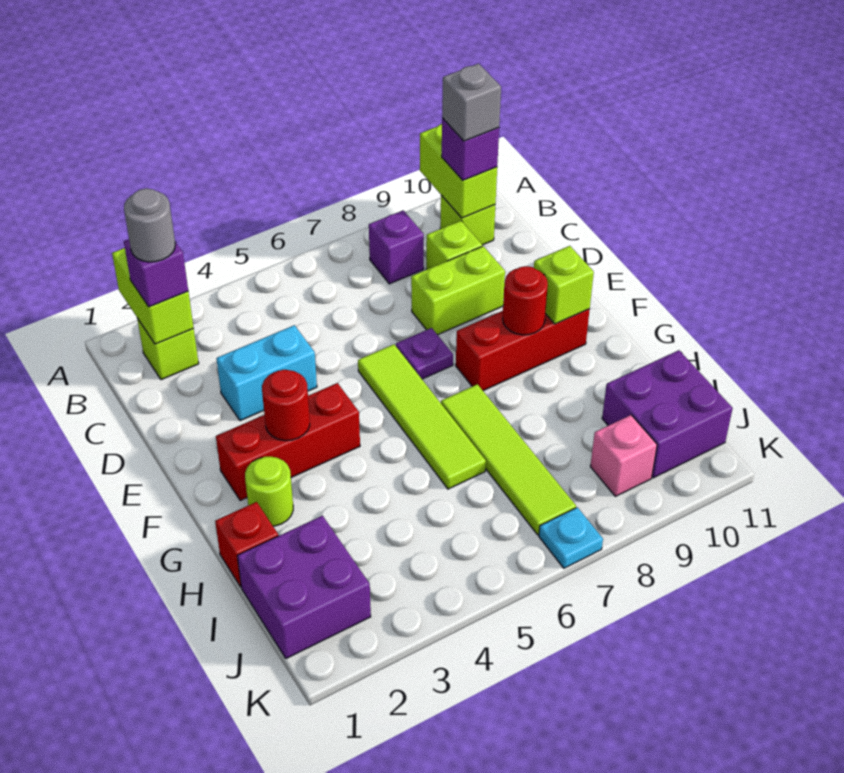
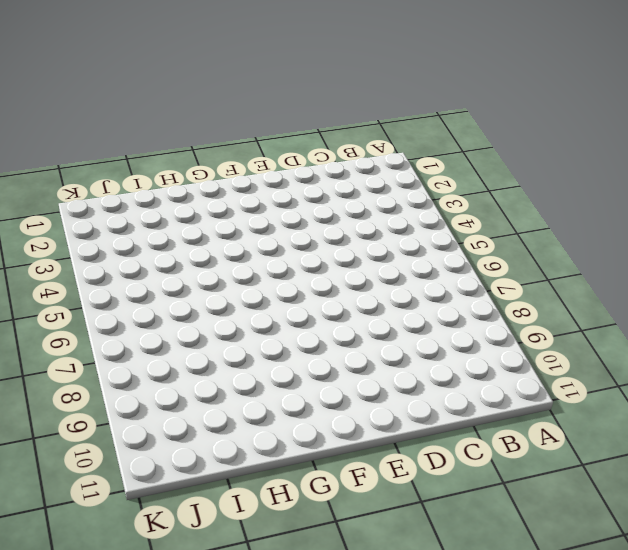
none -> lime brick B2 level 1
none -> purple brick B8 level 1
none -> lime brick B10 level 1

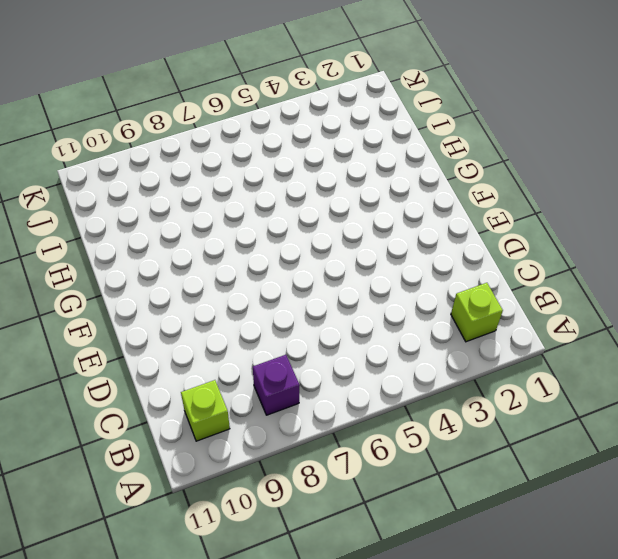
none -> lime brick C9 level 1
none -> cyan brick D3:D4 level 1
none -> lime brick D8:D9 level 1

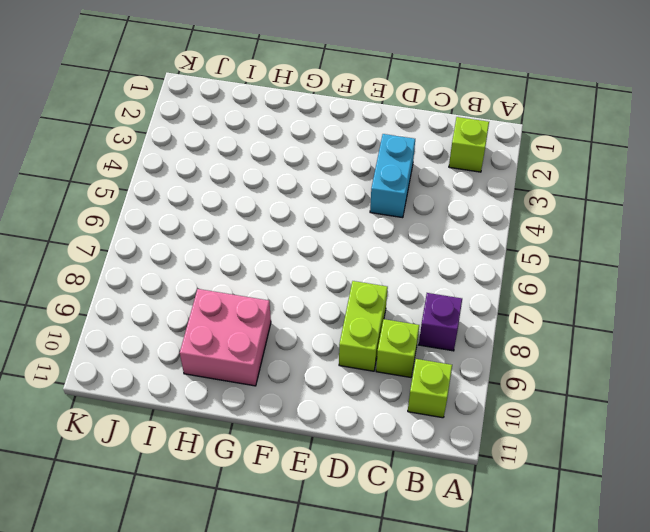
pink brick G9:H10 level 1 -> none
none -> lime tile E6:H6 level 1
none -> purple plate E7 level 1
none -> red brick F2:F4 level 1

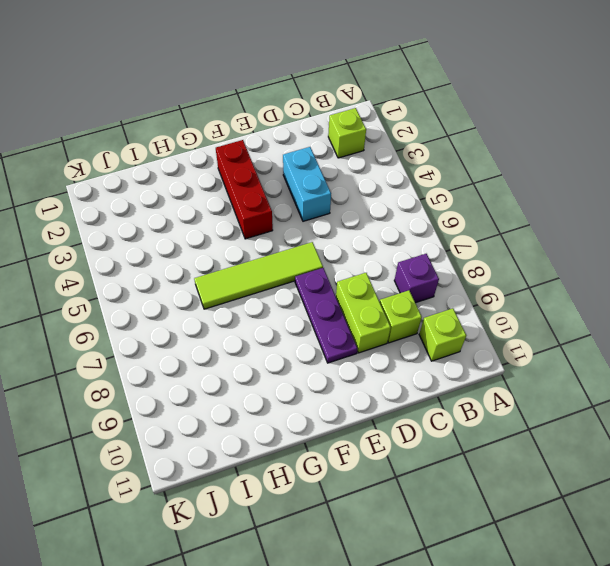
purple plate E7:E9 level 1 -> purple plate E7 level 1
none -> red brick F8:F10 level 1
none -> lime round brick G2 level 1
none -> lime tile G7:J7 level 1

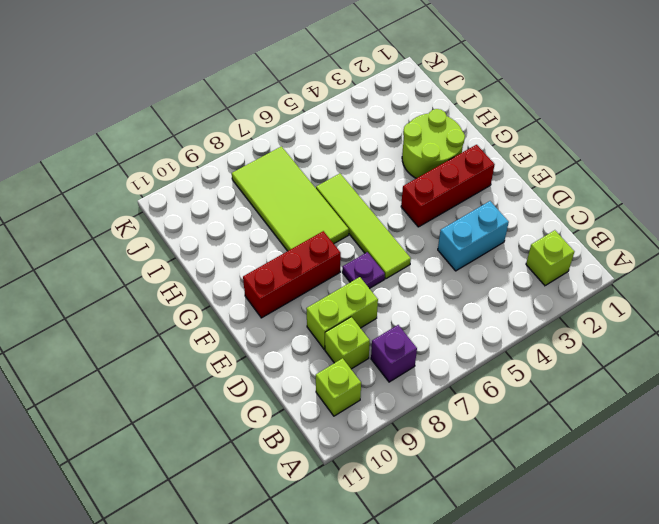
lime round brick G2:H3 level 1 -> lime round brick G2 level 1
lime tile G7:J8 level 1 -> lime tile G7:J7 level 1
none -> red brick H1 level 1
none -> purple brick I1:J2 level 1
none -> purple brick I10:J11 level 1

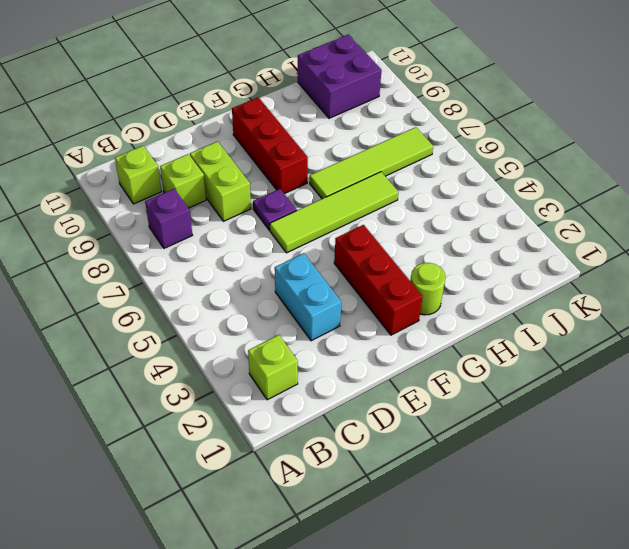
none -> red brick H1 level 1
none -> purple brick I1:J2 level 1
none -> pink brick J9 level 1

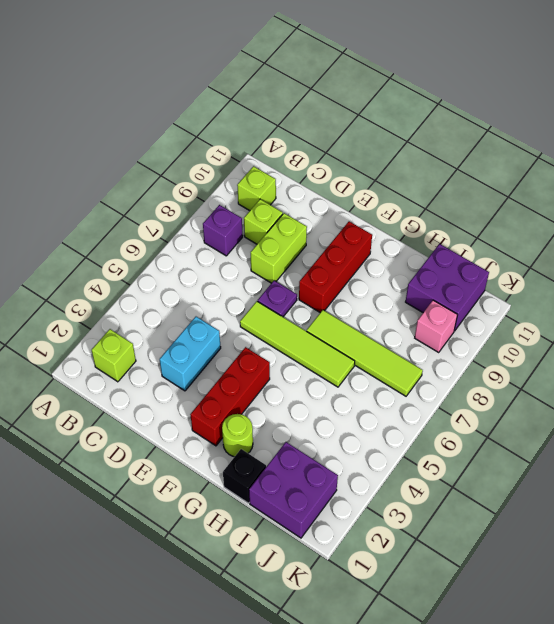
black brick H1 level 1 -> red brick H1 level 1
none -> cyan plate K7 level 1
none -> lime brick A2:B2 level 2
none -> lime brick A10:B10 level 2

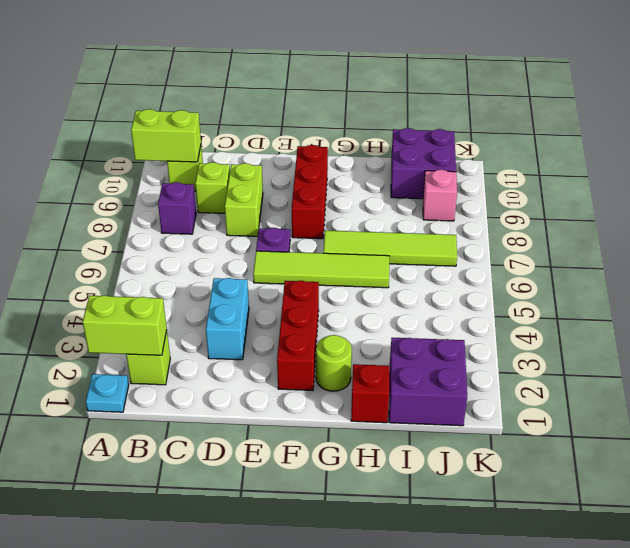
cyan plate A1 level 1 -> cyan plate K7 level 1
none -> red round brick F3 level 2
none -> red round brick F9 level 2
none -> lime brick F10 level 2

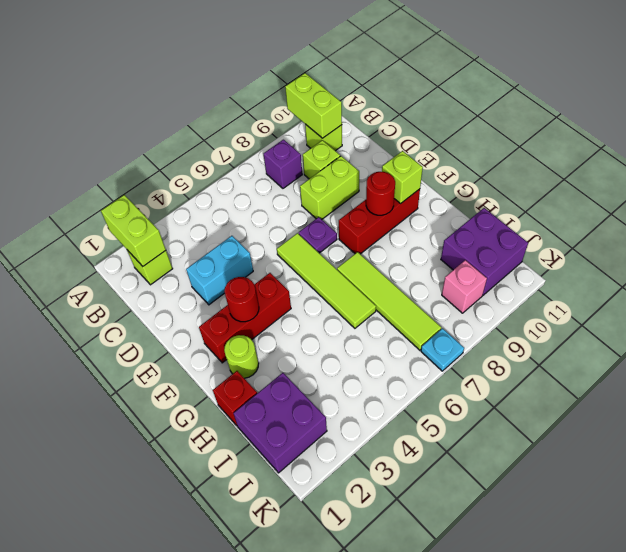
none -> purple brick B2 level 3
none -> purple brick B10 level 3
none -> grey round brick B2 level 4

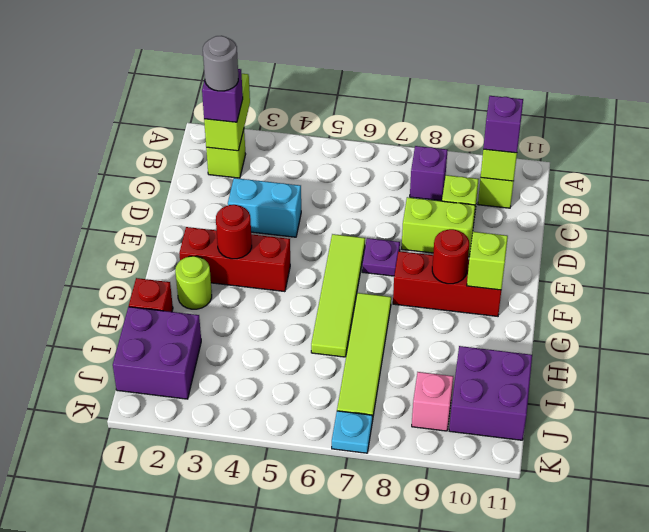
none -> grey brick B10 level 4

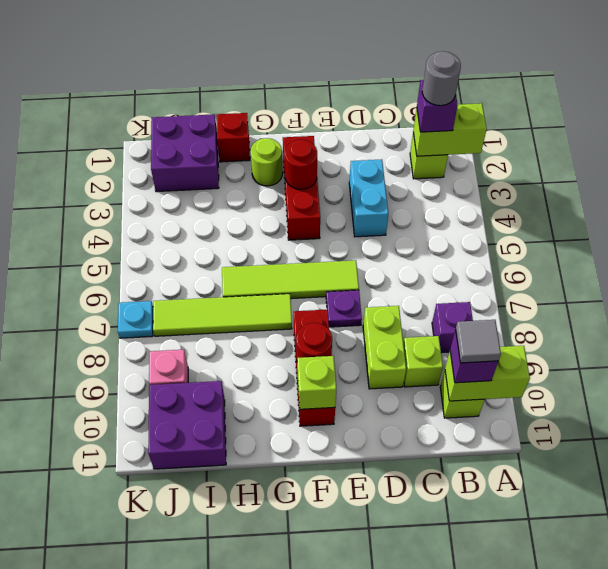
grey tile B10 level 4 -> grey brick B10 level 4

